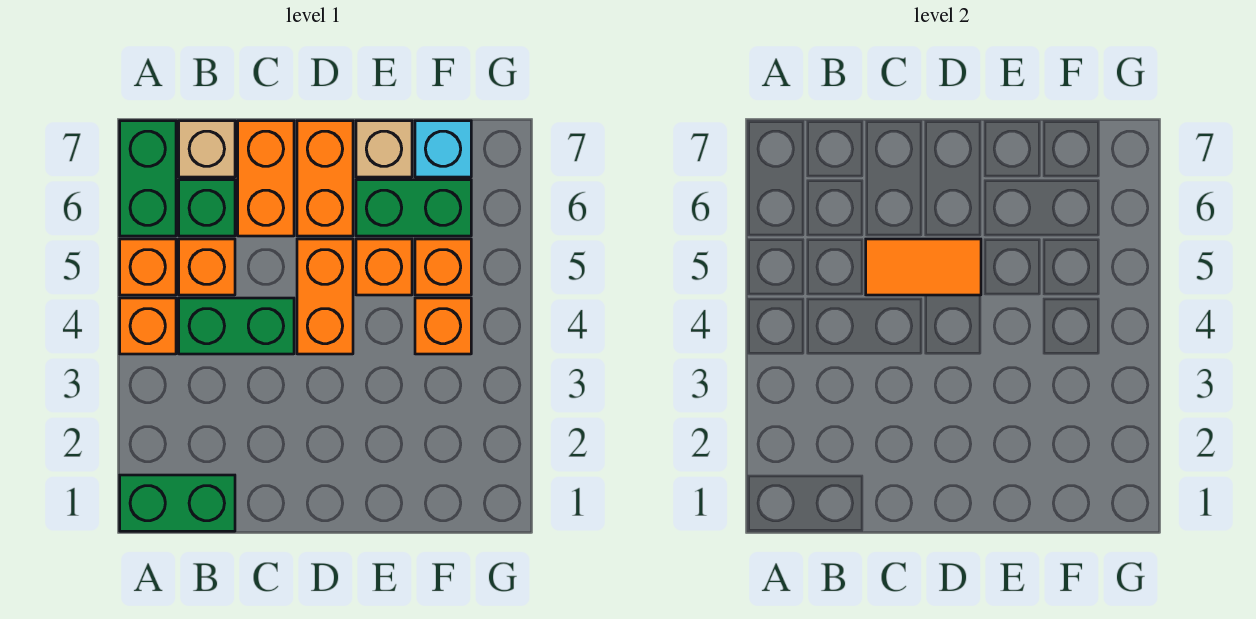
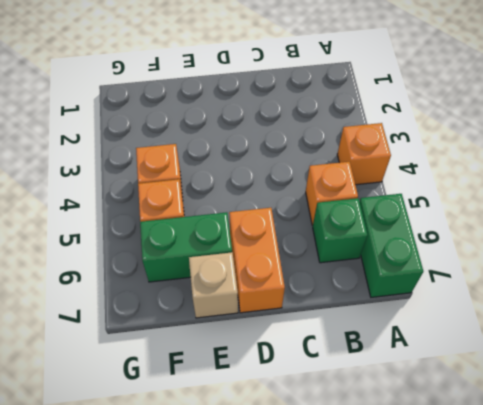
none -> green brick A1:B1 level 1
none -> orange brick A5 level 1
none -> green brick B4:C4 level 1

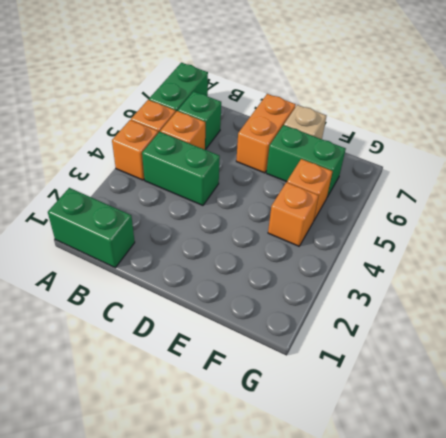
none -> tan brick B7 level 1
none -> orange brick C6:C7 level 1
none -> orange brick D4:D5 level 1

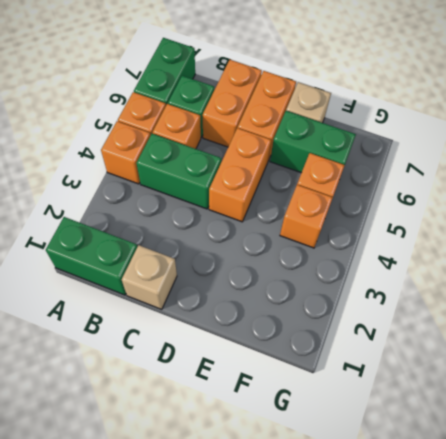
tan brick C1 level 1 -> tan brick B7 level 1
none -> orange brick E5 level 1
none -> cyan brick F7 level 1
none -> orange tile C5:D5 level 2

